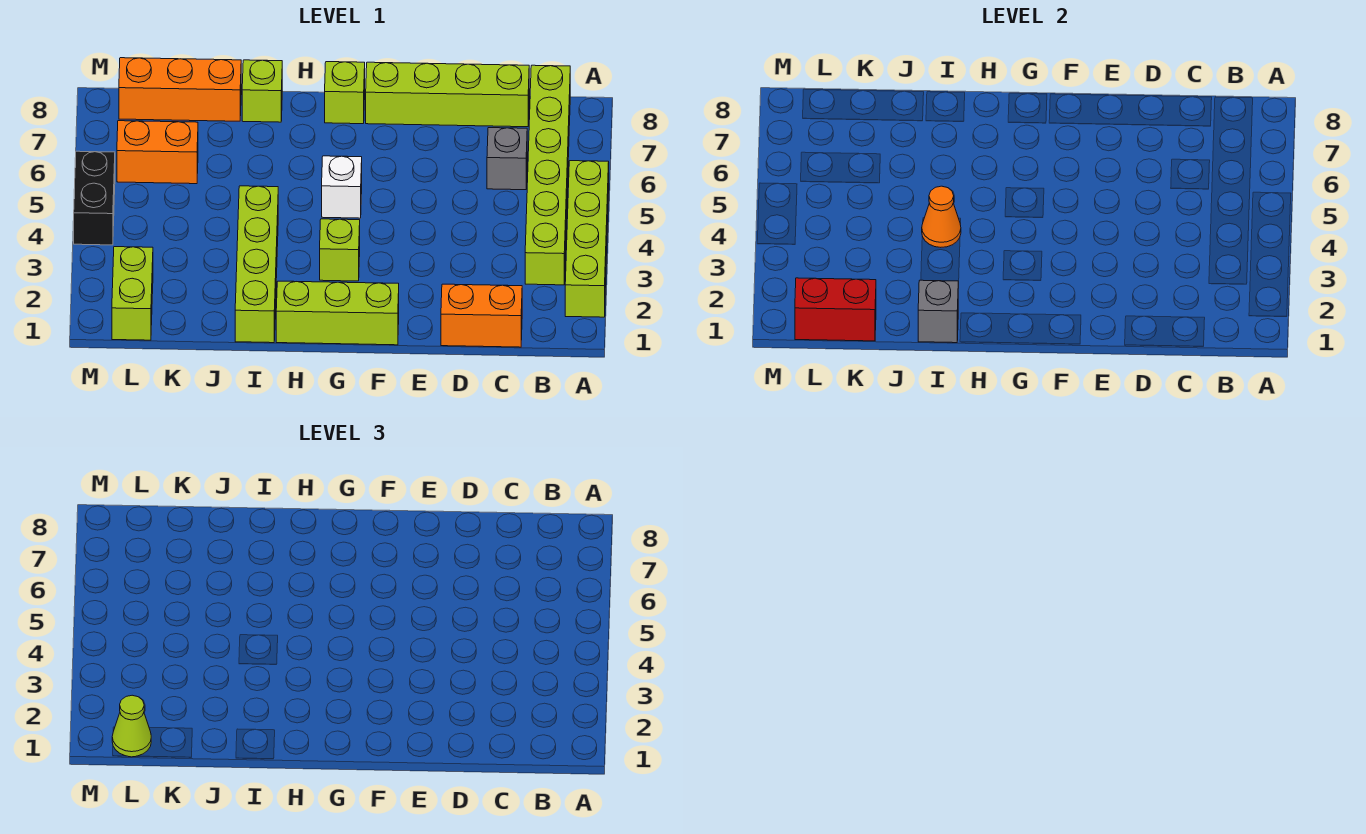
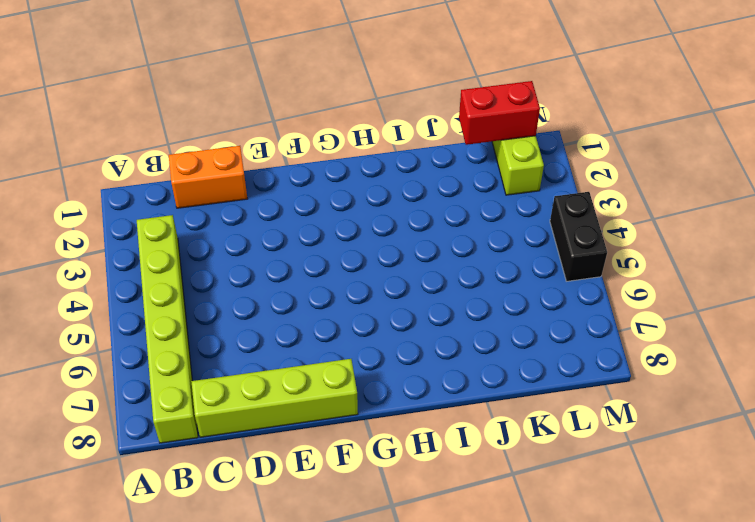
none -> lime brick A2:A5 level 1
none -> grey brick C6 level 1
none -> lime brick F1:H1 level 1

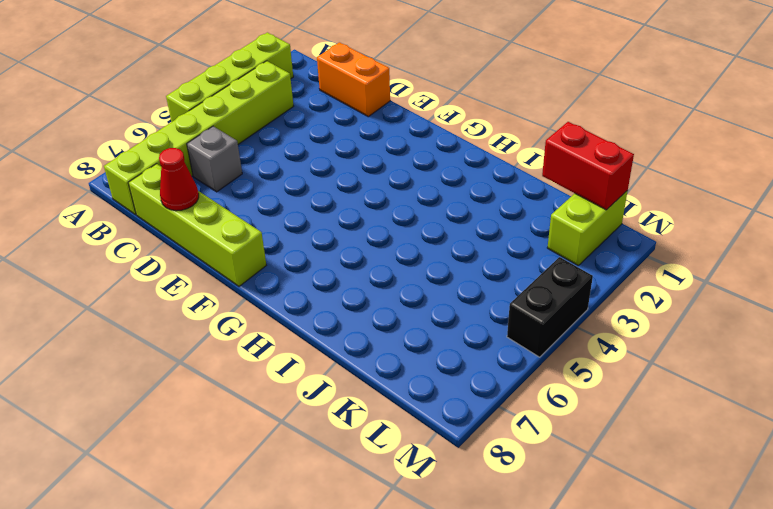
red cone D8 level 2 -> none
none -> lime brick F1:H1 level 1
none -> lime brick G3 level 1
none -> white brick G5 level 1

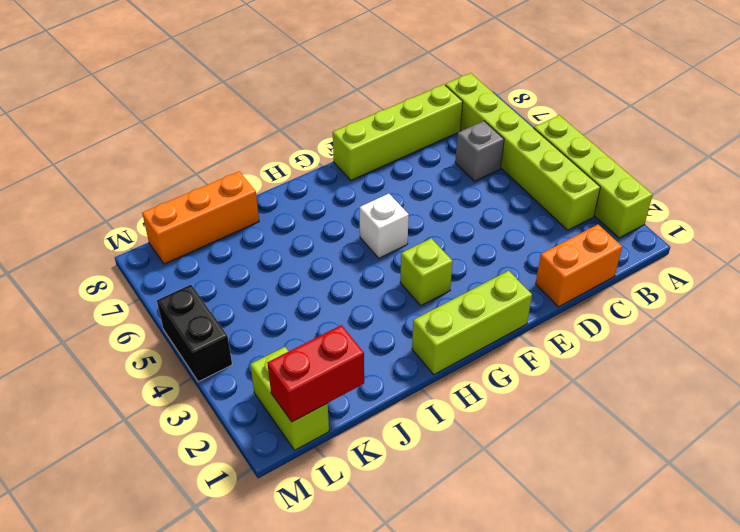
none -> lime brick G8 level 1
none -> lime brick I1:I4 level 1
none -> lime brick I8 level 1

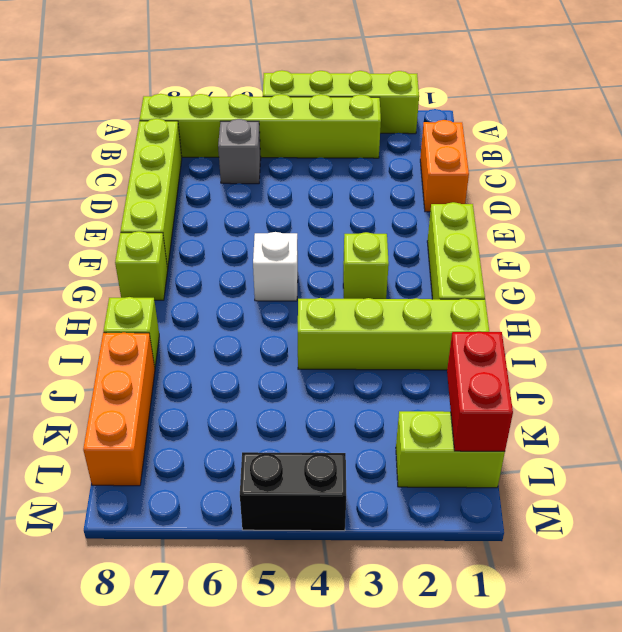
none -> orange brick K6:L6 level 1
none -> grey brick I1 level 2
none -> orange cone I4 level 2

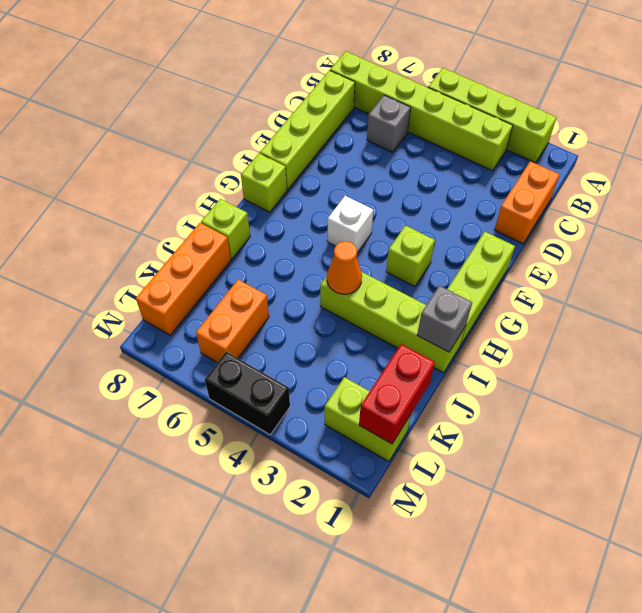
none -> lime cone L1 level 3

